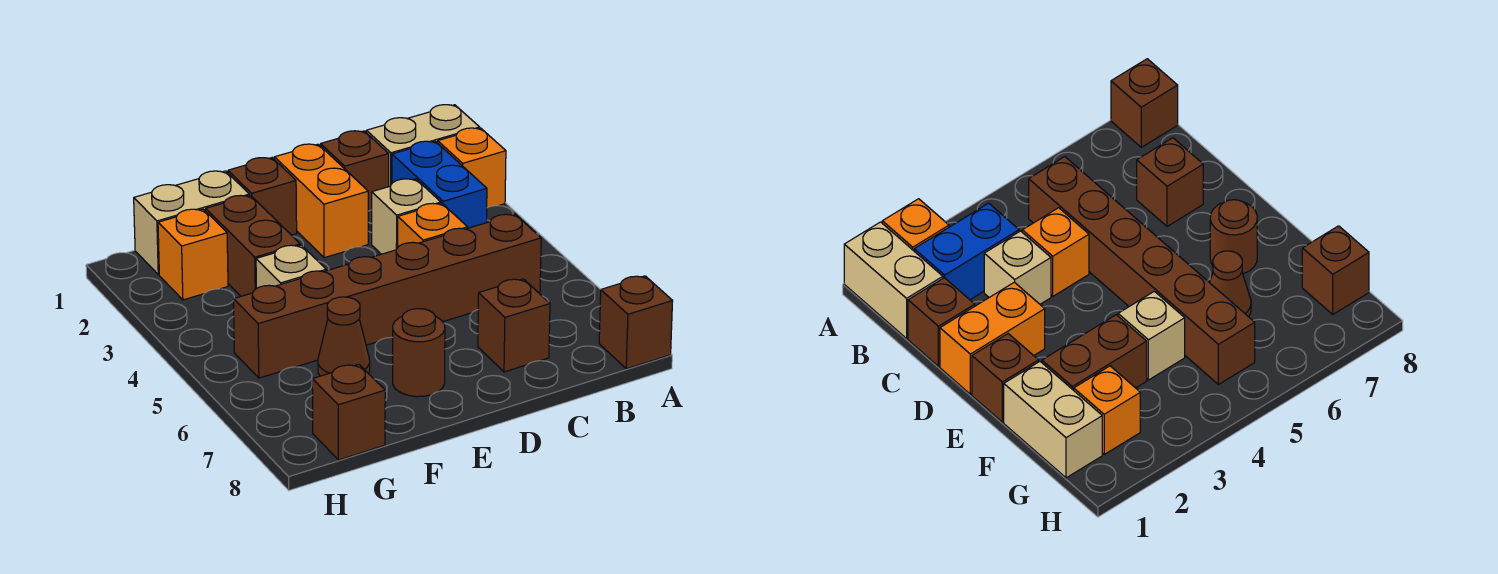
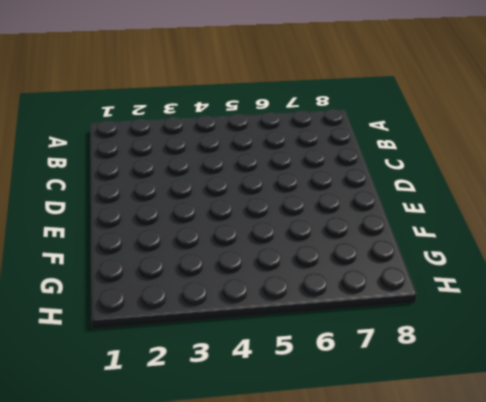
none -> tan brick A1:B1 level 1
none -> orange brick A2 level 1
none -> brown brick A8 level 1

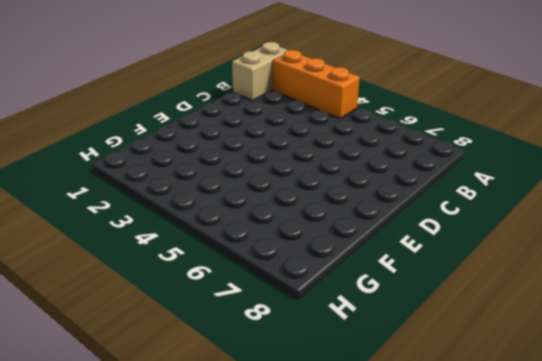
orange brick A2:A4 level 1 -> orange brick A2 level 1
none -> brown brick A8 level 1
none -> blue brick B2:B3 level 1
none -> brown brick B5:G5 level 1

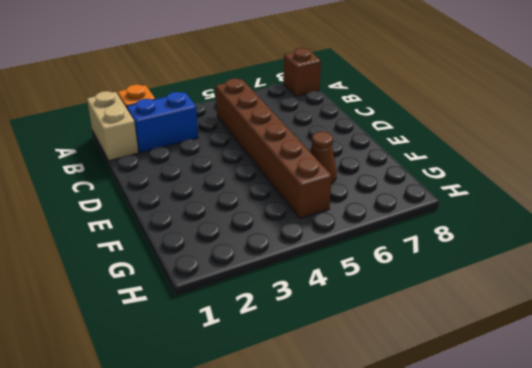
none -> brown brick C1 level 1
none -> tan brick C3 level 1
none -> orange brick C4 level 1

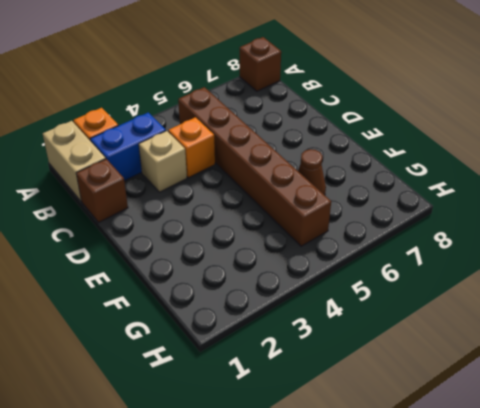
none -> brown brick C7 level 1
none -> orange brick D1:D2 level 1
none -> brown brick E1 level 1

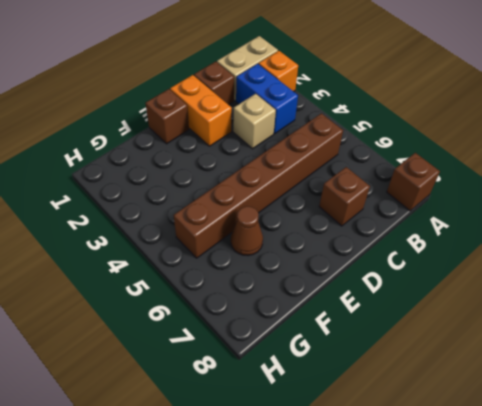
none -> orange brick C4 level 1
none -> brown round brick E7 level 1
none -> tan brick F1:G1 level 1

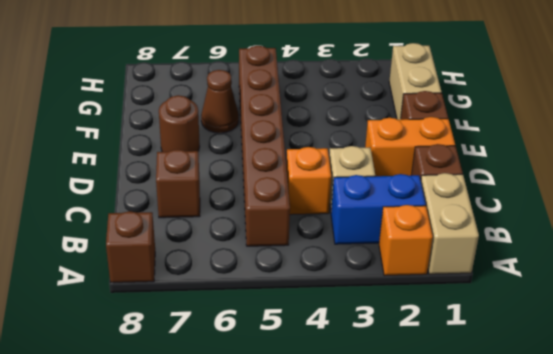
none -> brown brick F2:F3 level 1
none -> tan brick F4 level 1
none -> orange brick G2 level 1

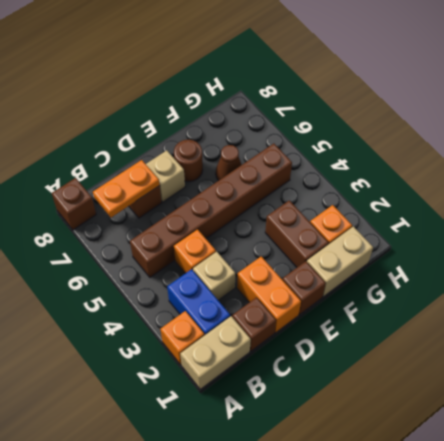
orange plate B7:C7 level 2 -> none
tan brick D7 level 1 -> tan brick F4 level 1
none -> brown brick G8 level 1

